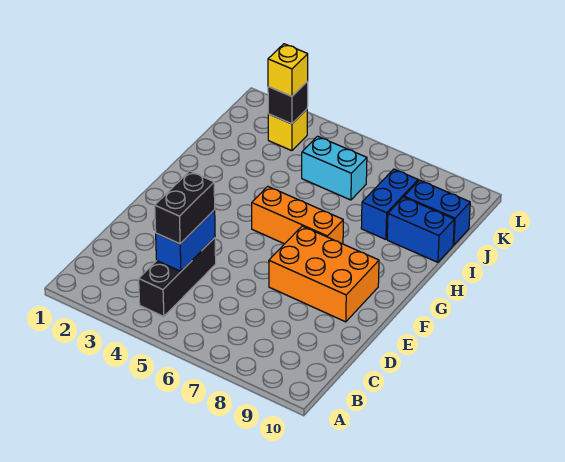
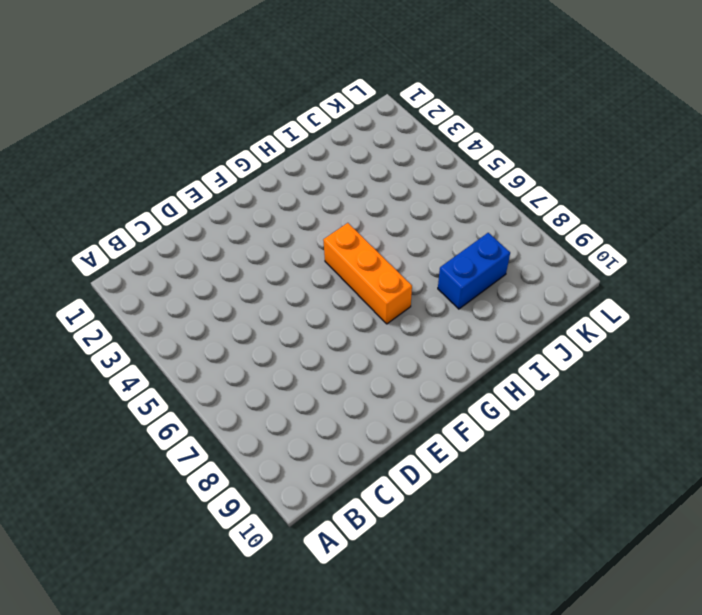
none -> black brick B4:D4 level 1
none -> orange brick E7:F9 level 1
none -> blue brick I9:I10 level 1

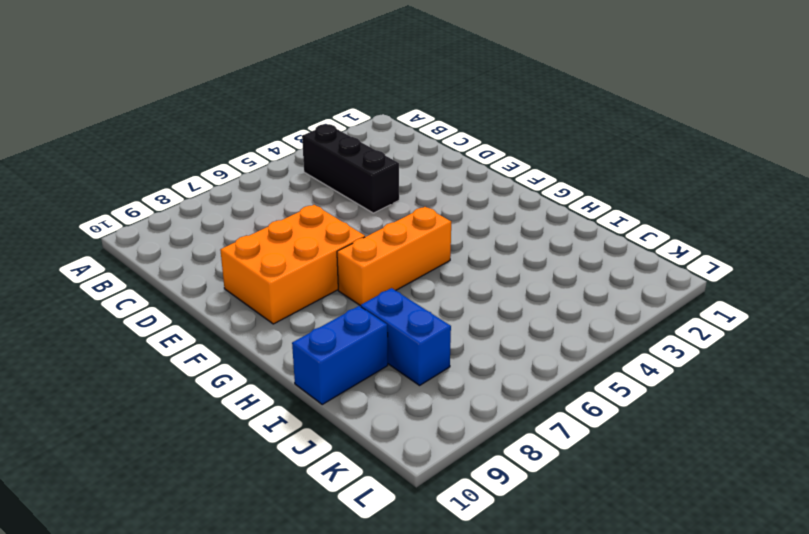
none -> cyan brick J5:J6 level 1
none -> blue brick J9:J10 level 1
none -> yellow brick K3 level 1

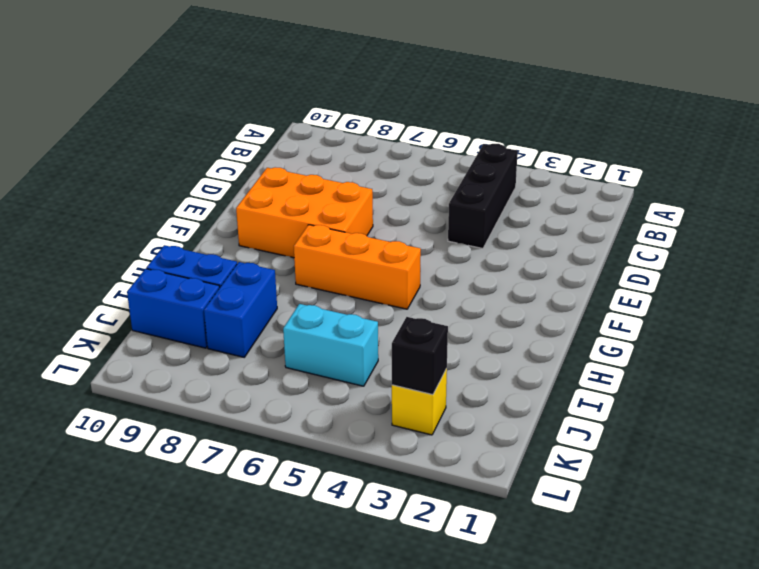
none -> blue brick C4:D4 level 2
none -> black brick C4:D4 level 3
none -> yellow brick K3 level 3

